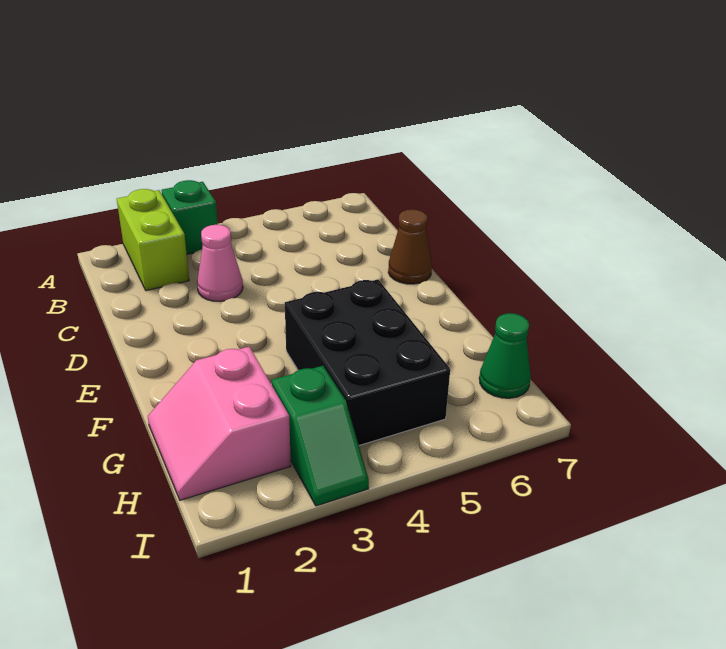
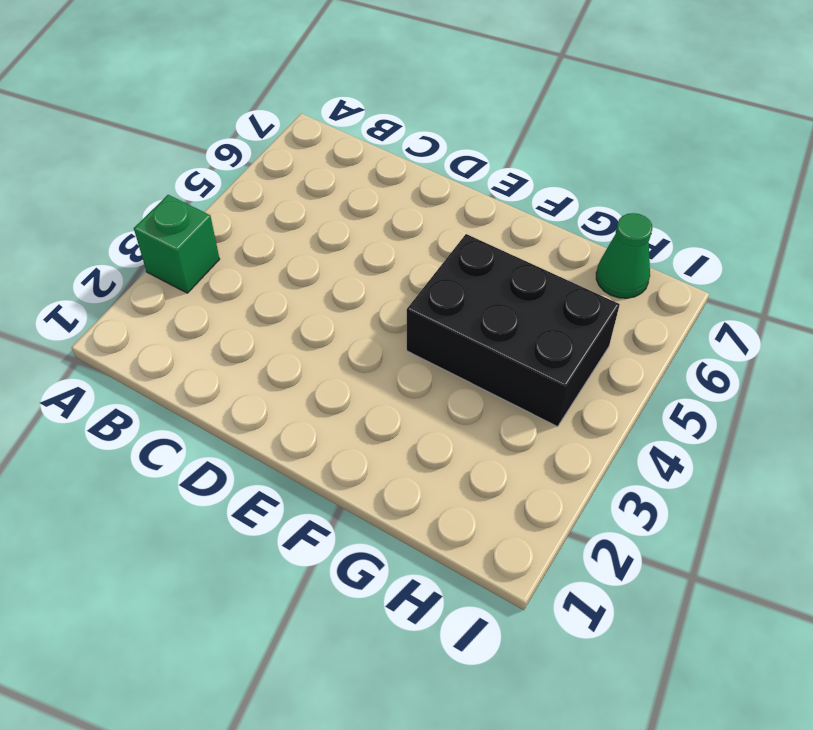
none -> lime brick A2:B2 level 1
none -> pink cone C3 level 1

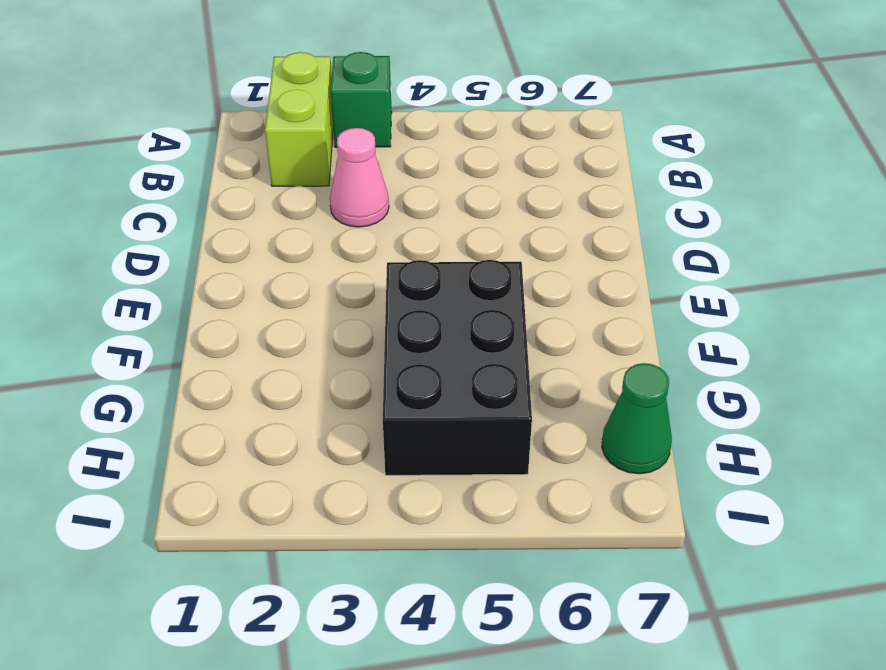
none -> brown cone D7 level 1
none -> pink slope G1:H2 level 1 top 2

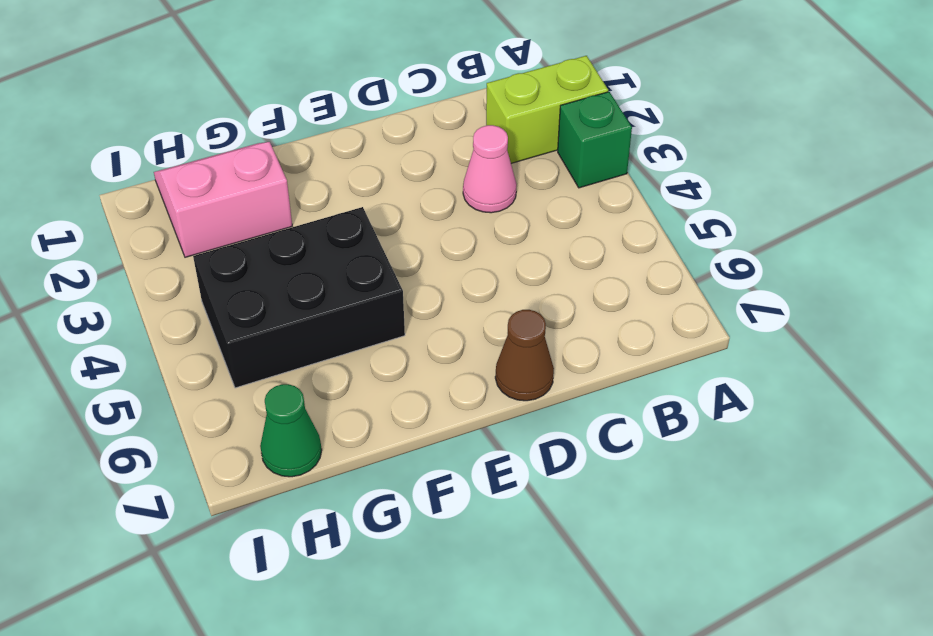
none -> green slope H3:I3 level 1 top H

